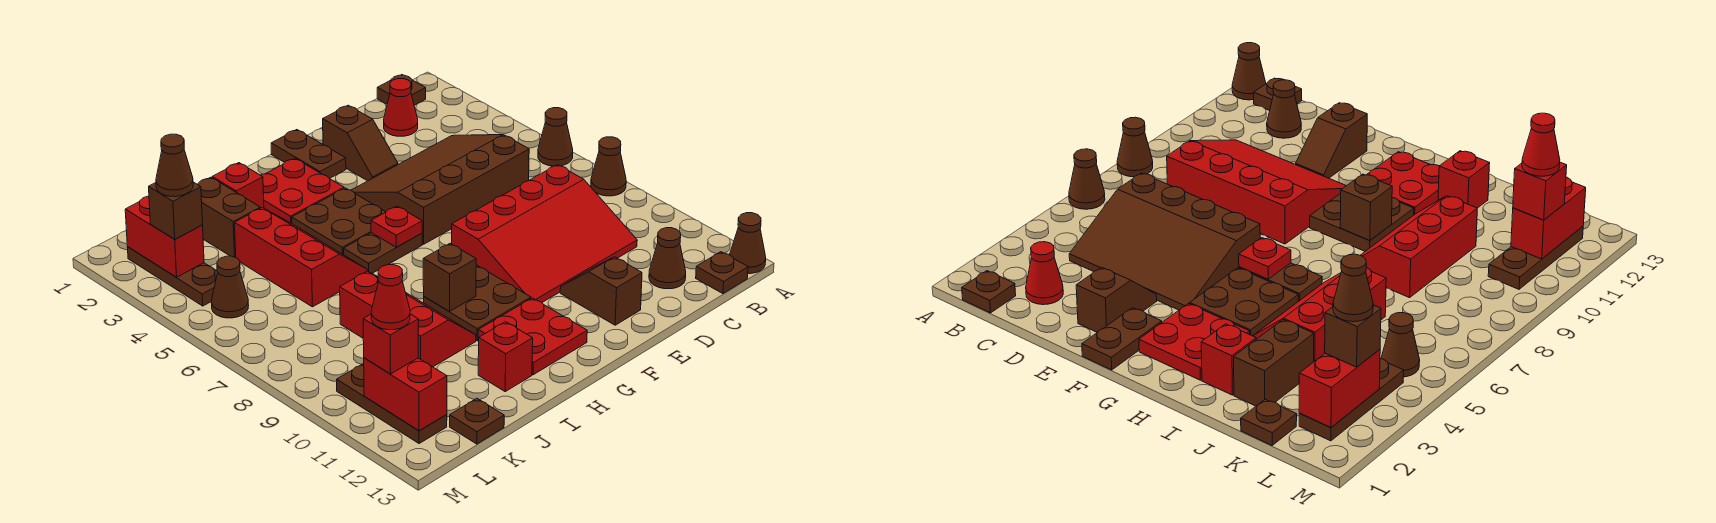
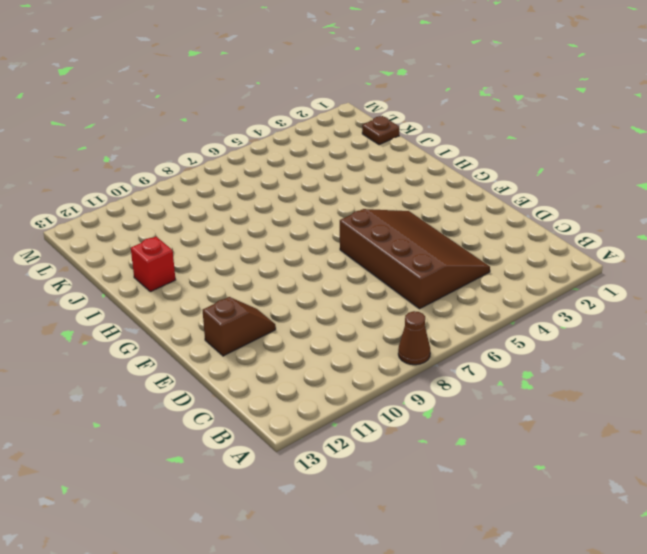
none -> brown cone A6 level 1
none -> brown cone A13 level 1
none -> brown plate B1 level 1
none -> brown plate B13 level 1

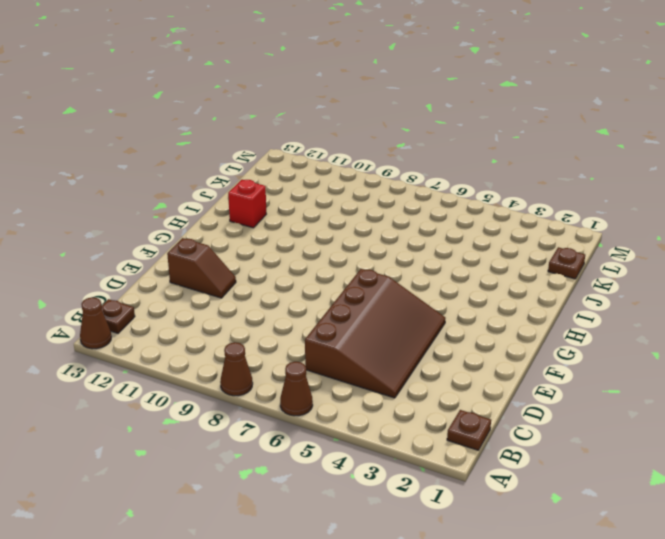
none -> red cone C2 level 1
none -> red slope C8:F10 level 1 top 8
none -> brown cone C12 level 1
none -> brown slope E2:E3 level 1 top 2

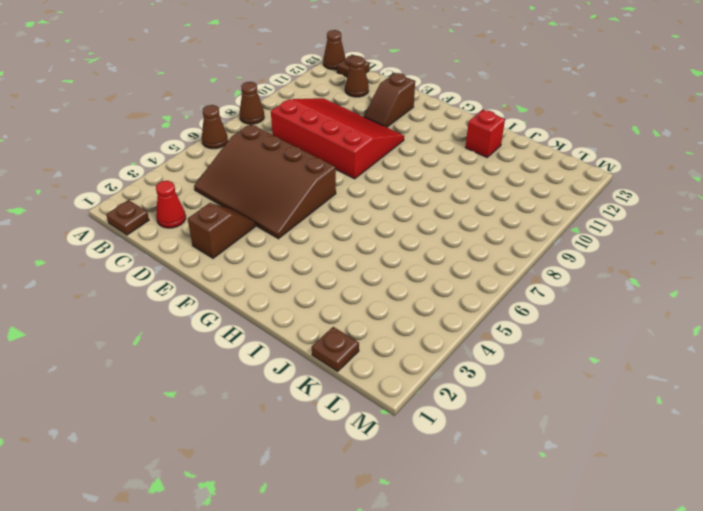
none -> brown plate F1:F2 level 1
none -> red plate G2:H3 level 1
none -> brown plate G4:H5 level 1
none -> brown plate G6:H6 level 1

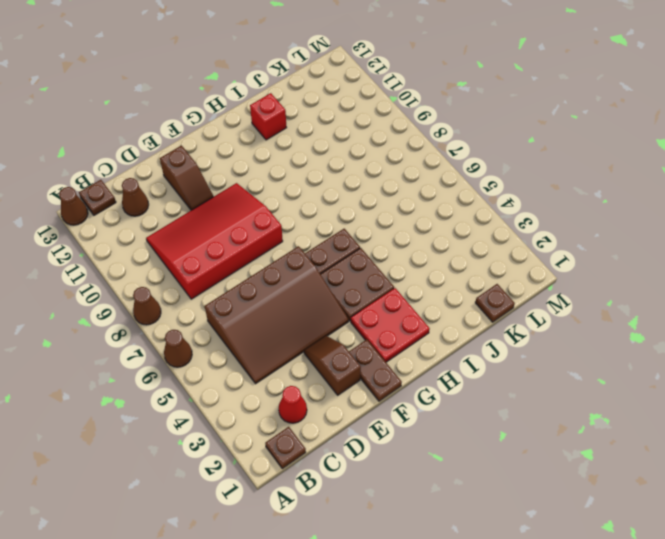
none -> brown plate G9:H10 level 1
none -> red plate G11:H12 level 1
none -> red brick I2 level 1
none -> red slope I4:J6 level 1 top J

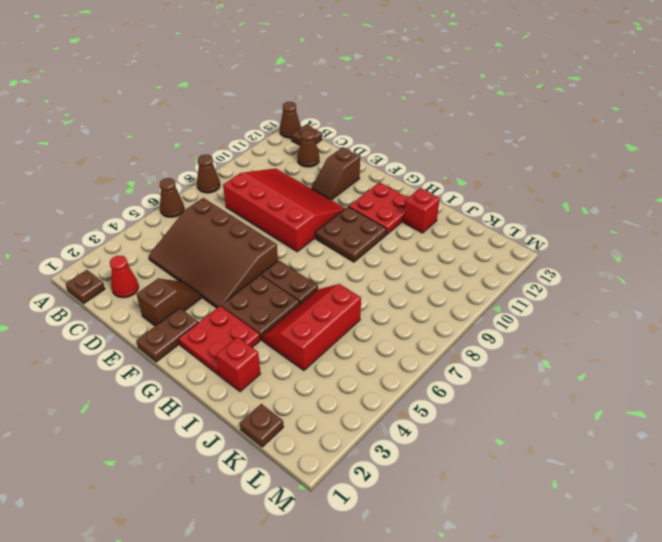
none -> red slope I8:J10 level 1 top J
none -> brown brick J2:J3 level 1
none -> brown plate K13 level 1
none -> brown plate L2:L4 level 1

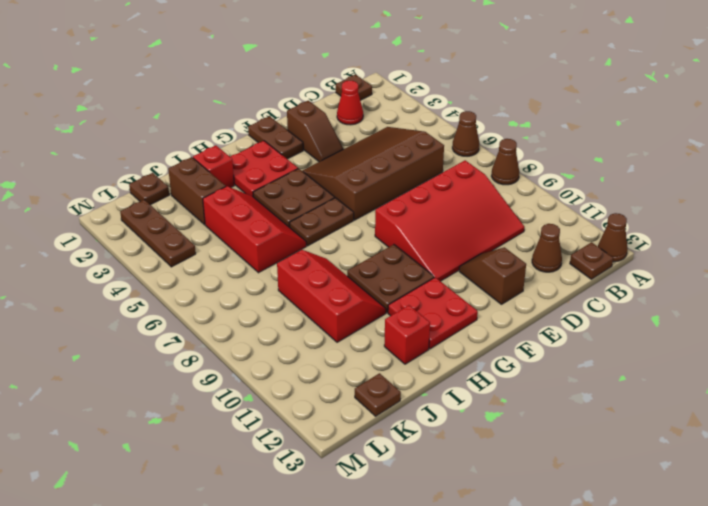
none -> brown cone L5 level 1
none -> brown plate L10:L12 level 1
none -> red plate G6 level 2
none -> brown brick H9 level 2

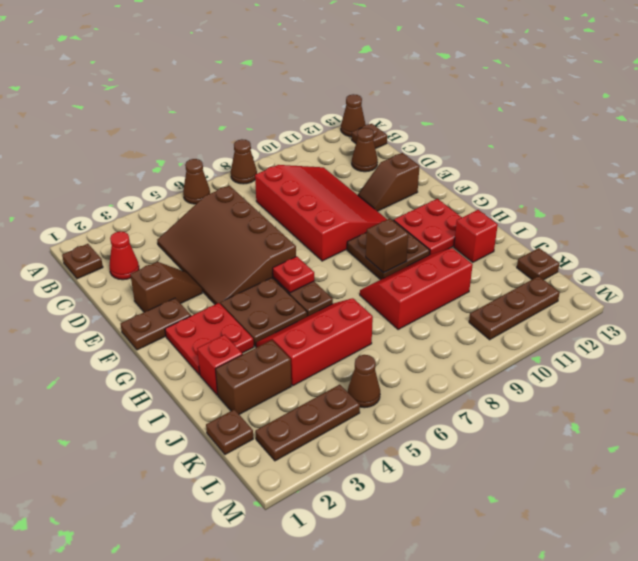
none -> red brick L2:L3 level 2
none -> red brick L11:L12 level 2
none -> brown brick L3 level 3
none -> red brick L11 level 3

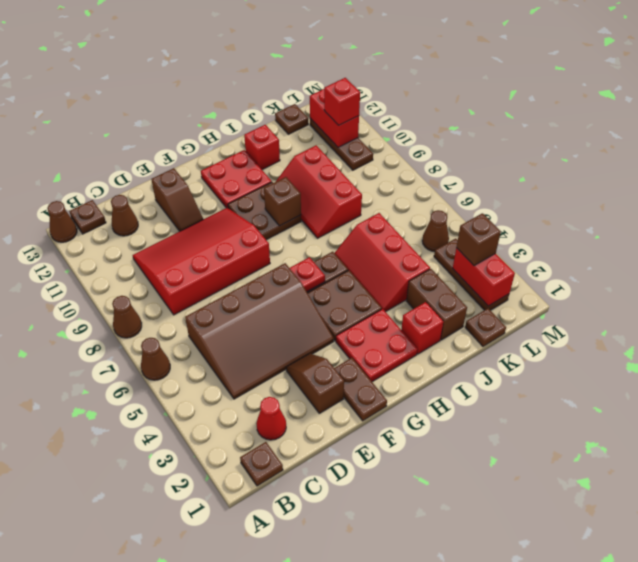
none -> brown cone L3 level 4
none -> red cone L11 level 4

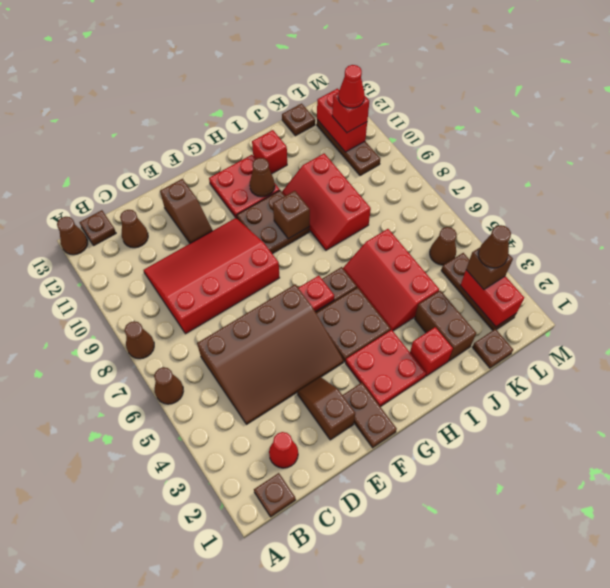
brown cone H11 level 2 -> none

